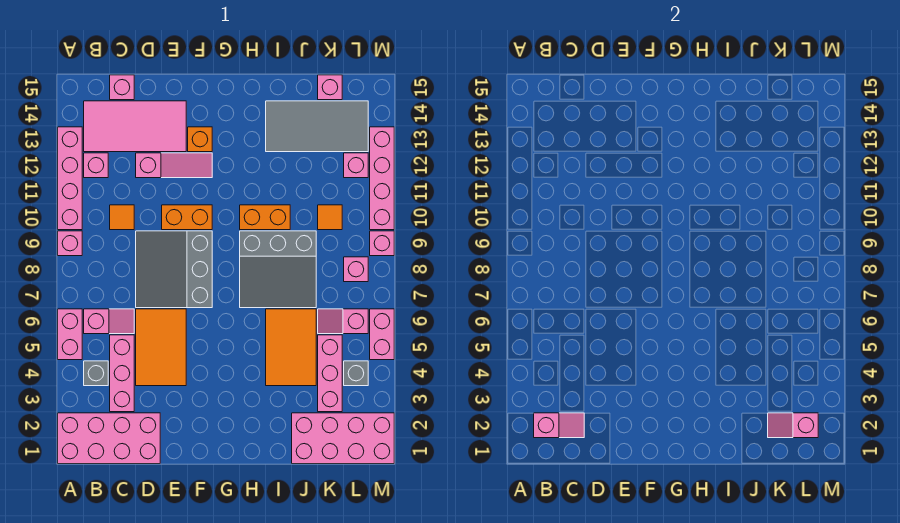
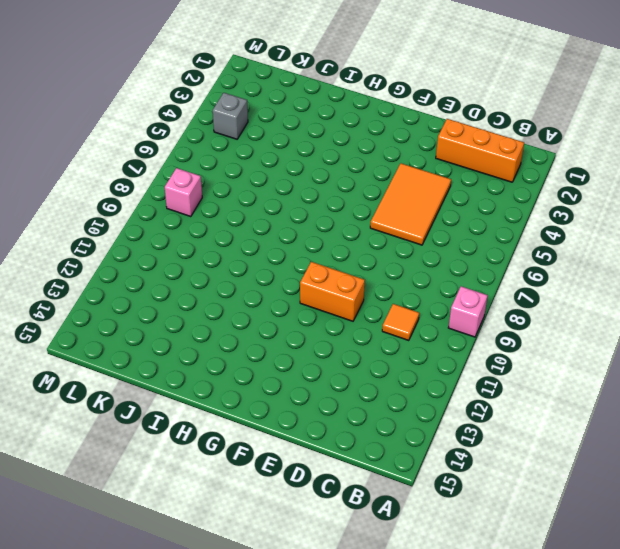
orange brick B2:D2 level 1 -> pink brick A1:D2 level 1
none -> pink brick A5:A6 level 1
none -> pink brick A10:A13 level 1
none -> grey brick B4 level 1
none -> pink slope B6:C6 level 1 top B

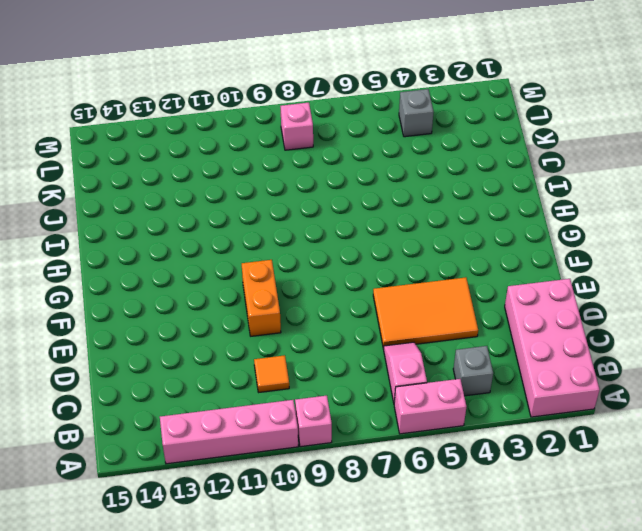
none -> pink brick B12 level 1
none -> pink tile B13:E14 level 1
none -> pink brick C3:C5 level 1
none -> pink brick C15 level 1

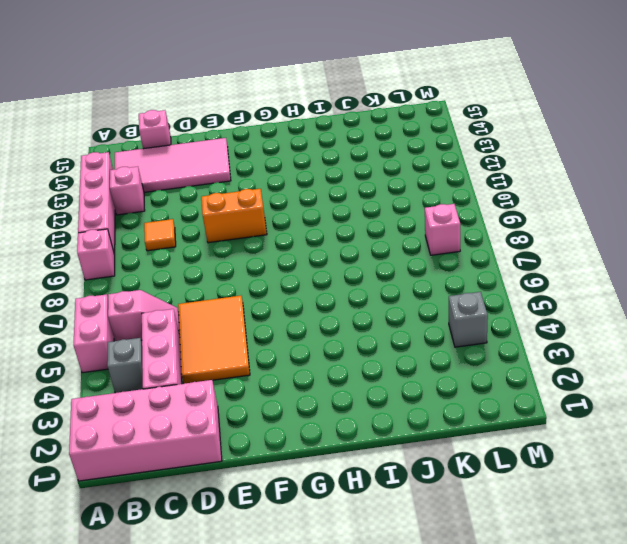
none -> grey slope D7:F9 level 1 top F
none -> pink slope D12:F12 level 1 top D
none -> orange brick F13 level 1
none -> grey slope H7:J9 level 1 top 9

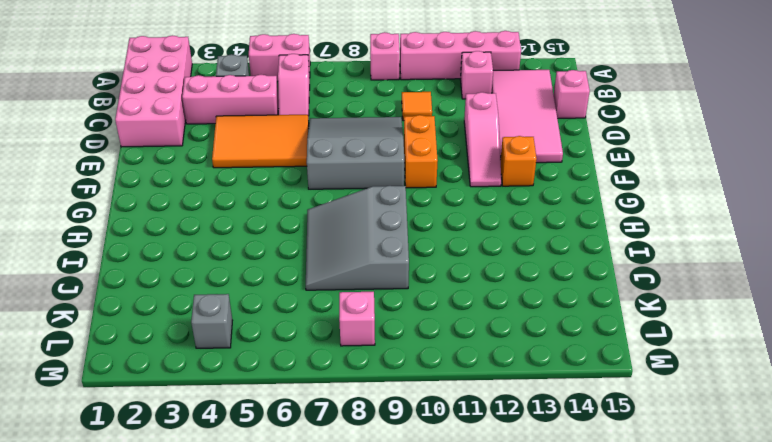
none -> orange brick H10:I10 level 1
none -> orange tile I4:J6 level 1
none -> grey tile I13:L14 level 1
none -> pink brick J1:M2 level 1

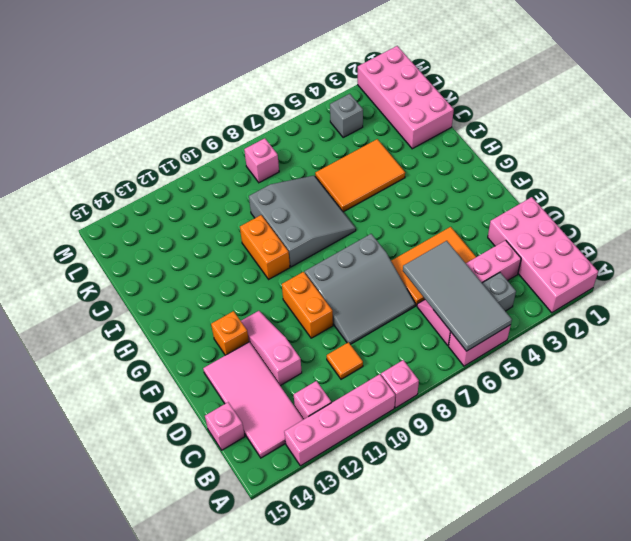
grey tile A5:D6 level 2 -> grey tile I13:L14 level 1
none -> pink brick K3:K5 level 1
none -> pink slope K6:L6 level 1 top L
none -> orange tile K10 level 1
none -> pink brick K15 level 1

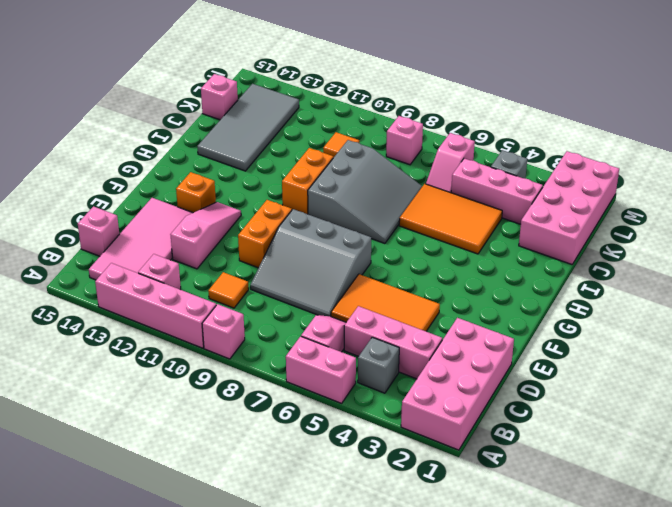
none -> pink brick L12 level 1
none -> pink brick M5:M6 level 1
none -> pink brick M9 level 1
none -> pink brick M10:M13 level 1

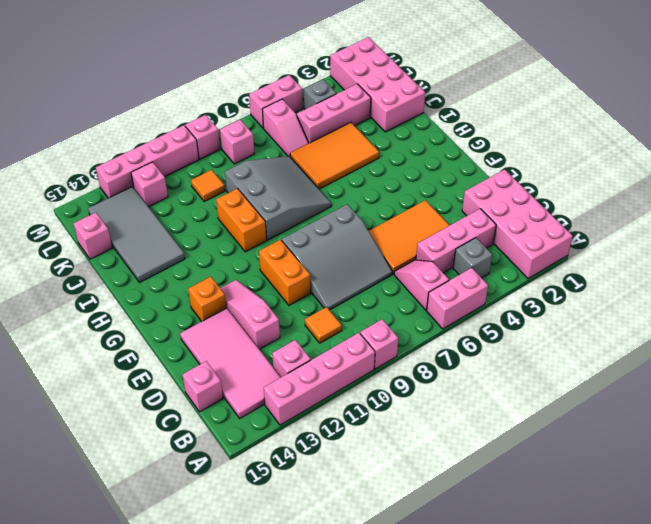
none -> pink slope B2:C2 level 2 top B
none -> pink slope K2:L2 level 2 top L

